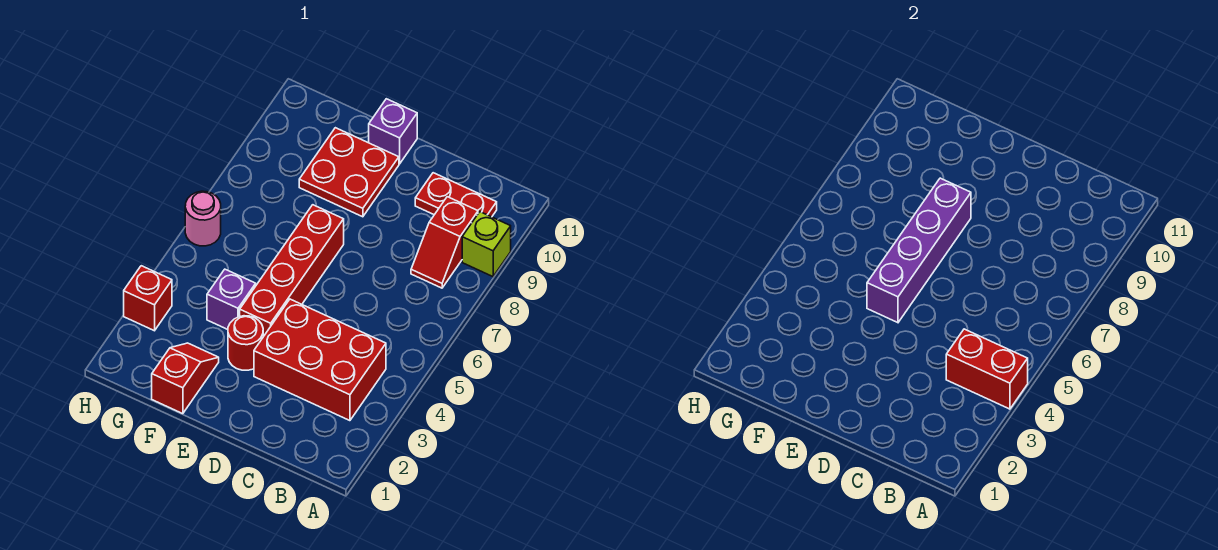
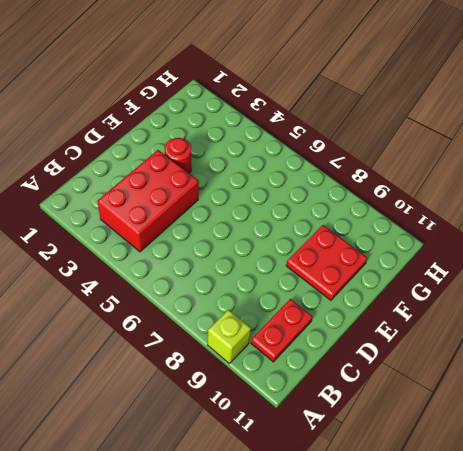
none -> red slope B8:B9 level 1 top 9
none -> red brick E4:E7 level 1
none -> purple brick E11 level 1

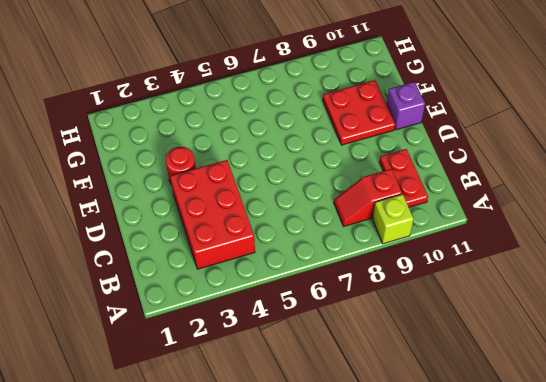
none -> red brick E4:E7 level 1
none -> red slope F1:F2 level 1 top 1
none -> purple brick F4 level 1

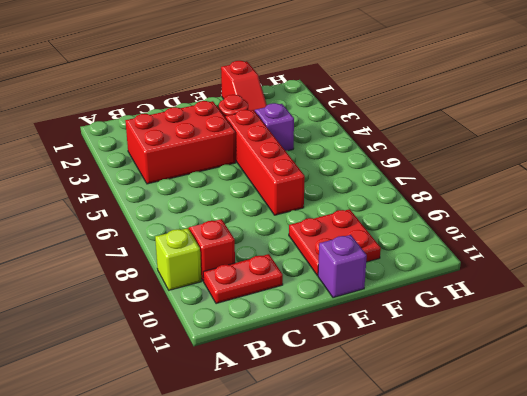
none -> red brick H3 level 1
none -> pink round brick H6 level 1
none -> red brick A4:B4 level 2

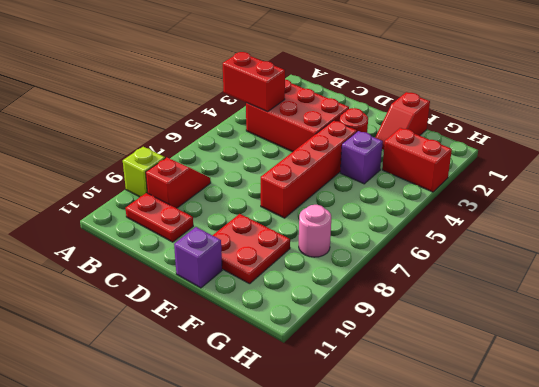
red brick G3:H3 level 1 -> red brick H3 level 1
pink round brick G8 level 1 -> pink round brick H6 level 1
none -> purple brick E5:E8 level 2

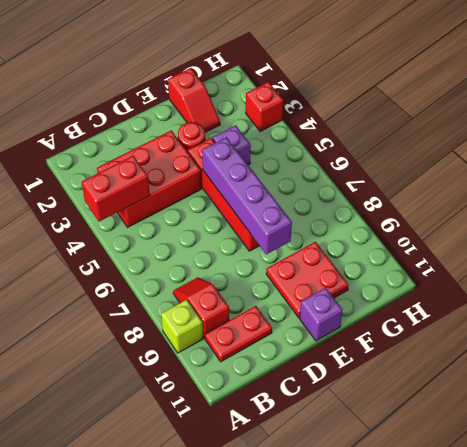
none -> pink round brick H6 level 1

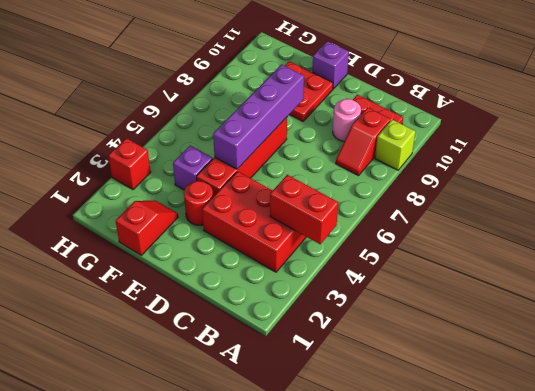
pink round brick C9 level 1 -> pink round brick H6 level 1

